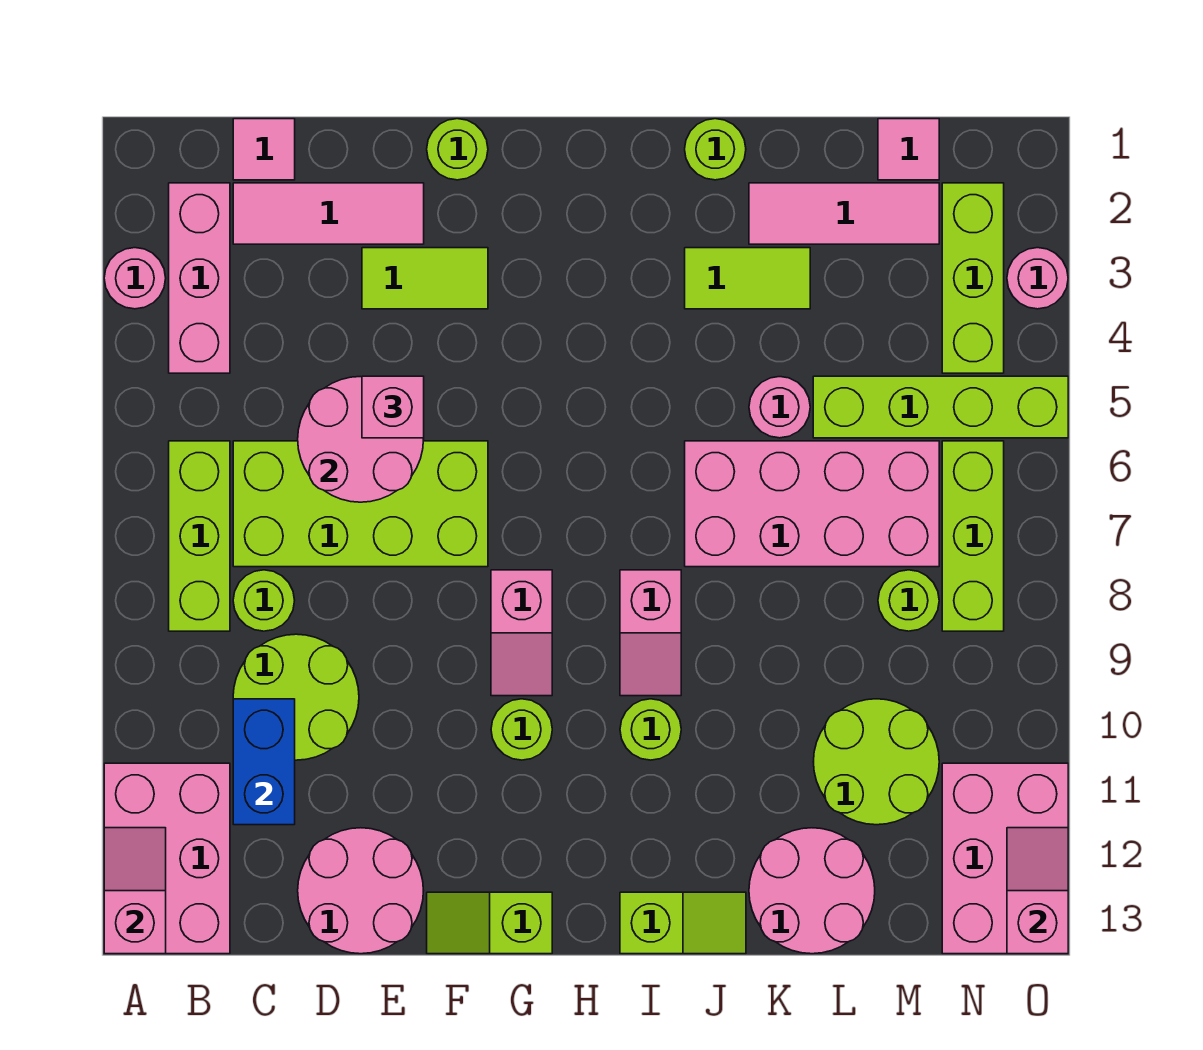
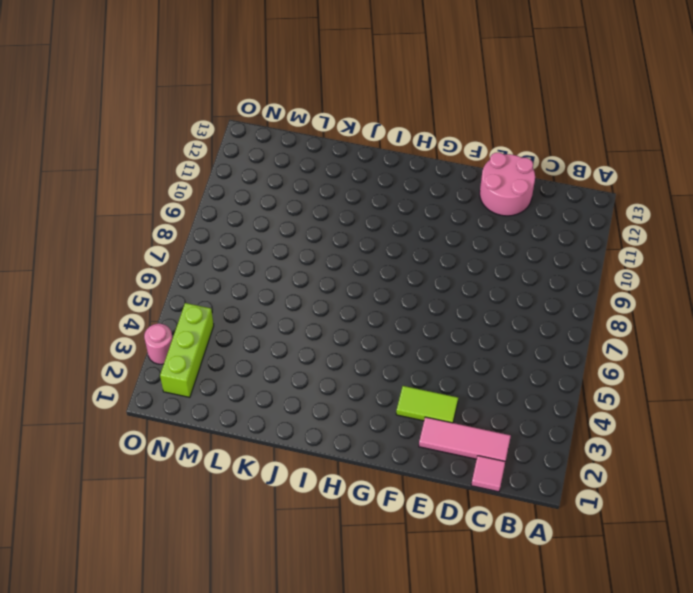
none -> pink round brick A3 level 1
none -> pink brick A11:B13 level 1
none -> pink brick B2:B4 level 1
none -> lime brick B6:B8 level 1

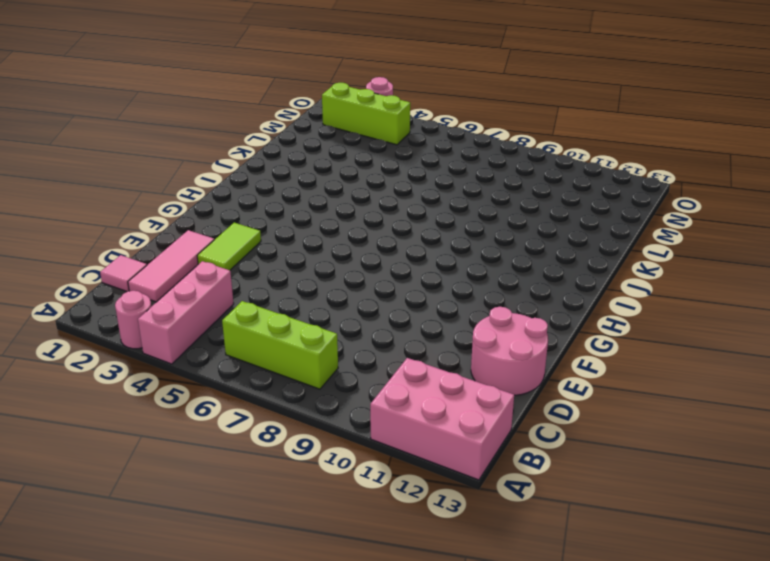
pink brick A4:C4 level 1 -> pink brick B2:B4 level 1
none -> lime brick C6:F7 level 1
none -> lime round brick C8 level 1
none -> lime round brick C9:D10 level 1
none -> lime round brick F1 level 1

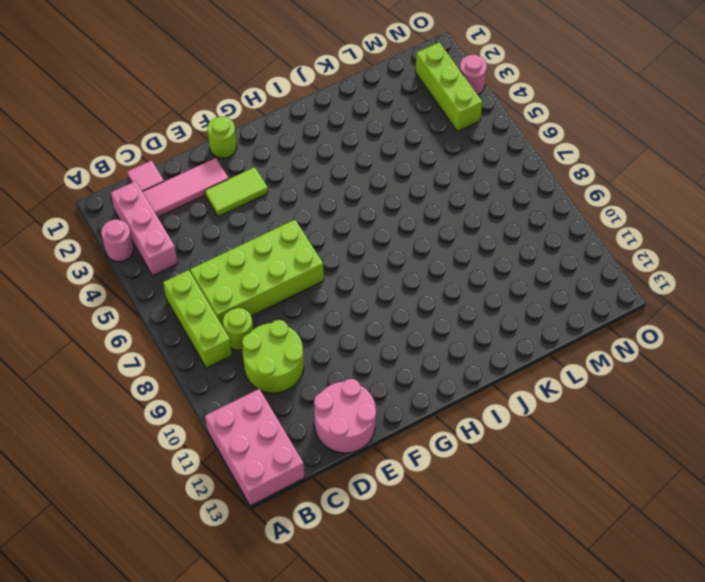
none -> lime slope F13:G13 level 1 top G
none -> pink slope G8:G9 level 1 top 8
none -> lime round brick G10 level 1
none -> pink slope I8:I9 level 1 top 8

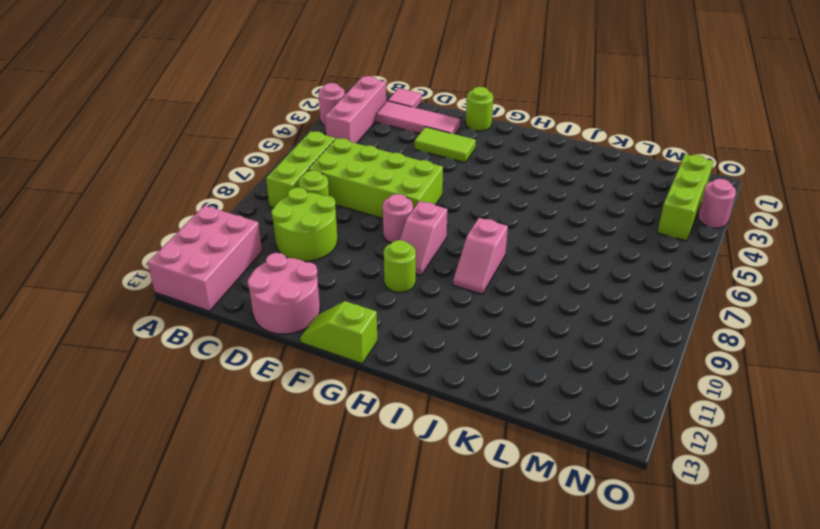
pink round brick F8 level 1 -> pink round brick K5 level 1
none -> lime round brick I10 level 1
none -> lime slope I13:J13 level 1 top I
none -> lime round brick J1 level 1
none -> lime tile J3:K3 level 1

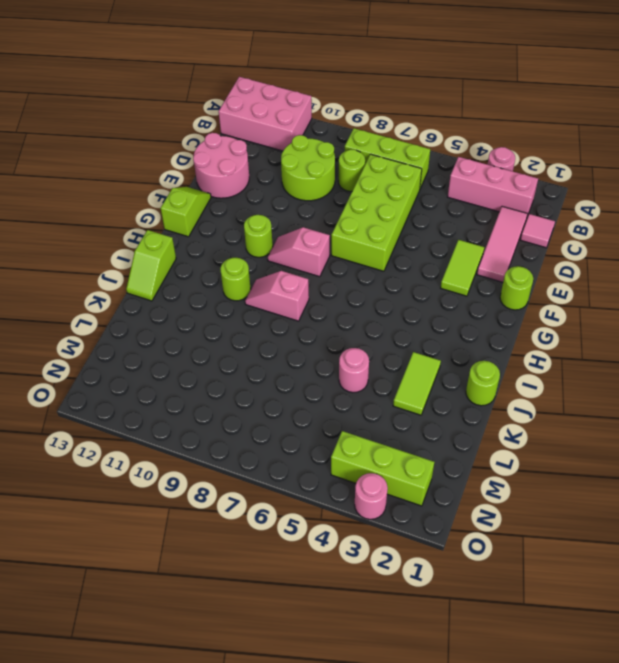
none -> pink brick J6:M7 level 1
none -> pink tile K2:M2 level 1
none -> pink round brick K12:L13 level 1
none -> lime brick L5:O5 level 1

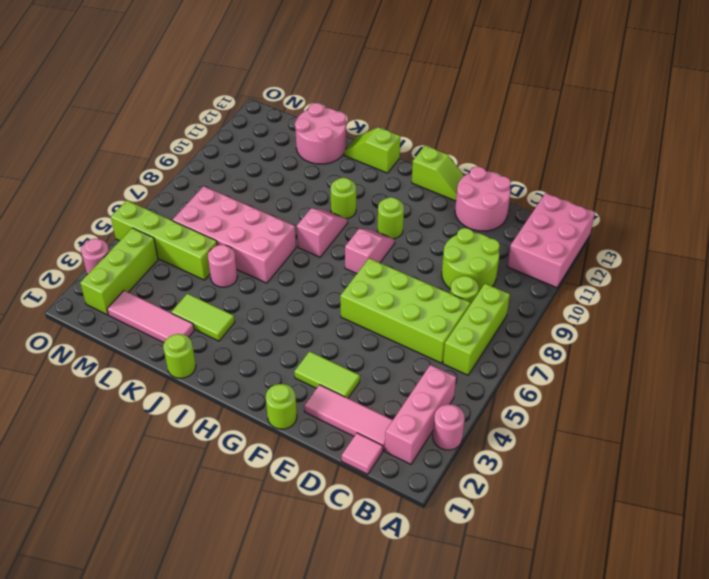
none -> lime round brick L10:M11 level 1
none -> pink tile M1 level 1
none -> lime round brick M8 level 1
none -> lime brick N6:N8 level 1

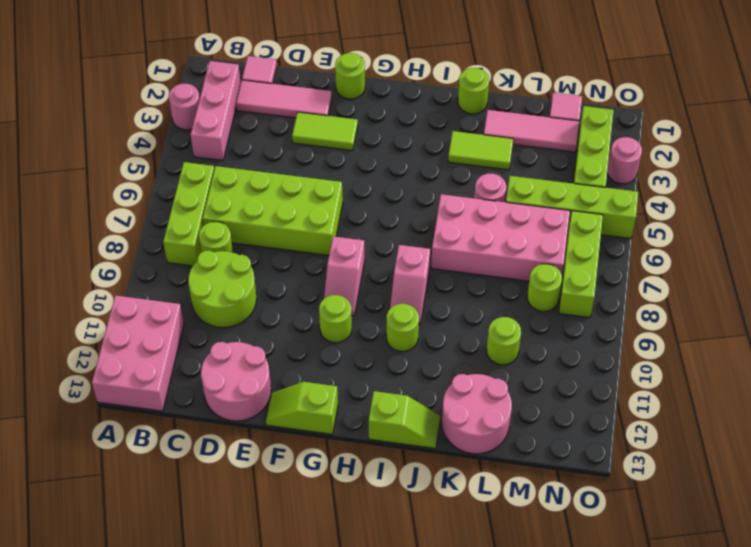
lime round brick L10 level 1 -> lime round brick L10:M11 level 1
none -> pink brick N11:O13 level 1
none -> pink slope A12:A13 level 2 top 13
none -> blue brick C10:C11 level 2
none -> pink round brick D5:E6 level 2

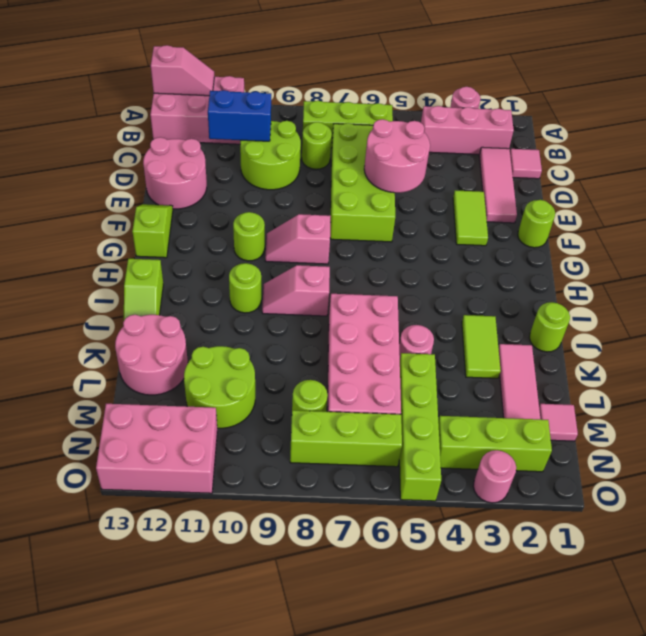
none -> pink slope O12:O13 level 2 top 13
none -> pink brick E5 level 3

